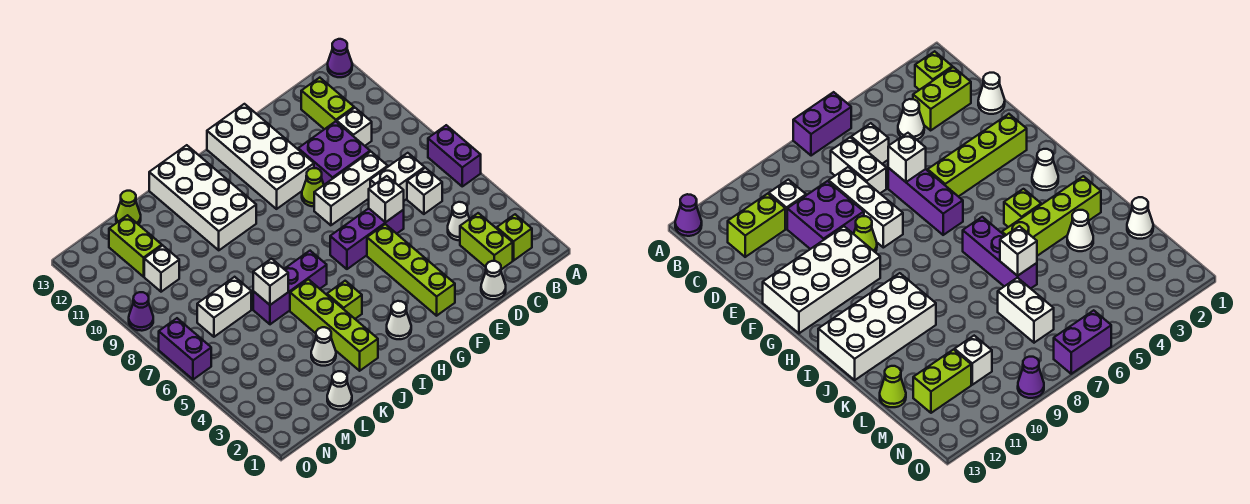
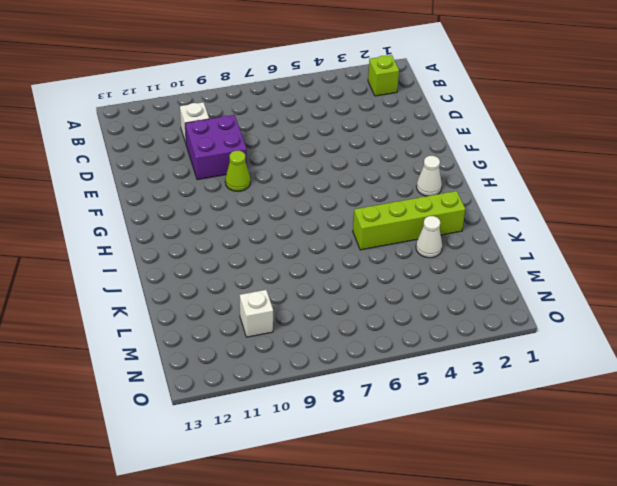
none -> purple brick A6:A7 level 1
none -> purple cone A13 level 1
none -> lime brick C2:C3 level 1
none -> white cone C4 level 1

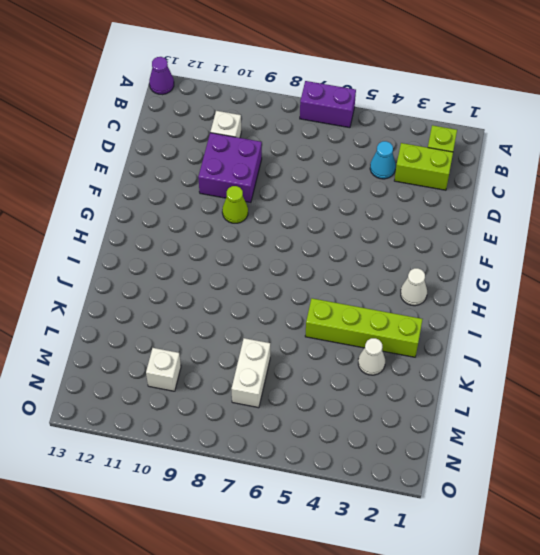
cyan cone C4 level 1 -> white cone C4 level 1
none -> white brick C6 level 1
none -> white brick C7:D7 level 1
none -> lime brick C11:C12 level 1
none -> white cone D1 level 1

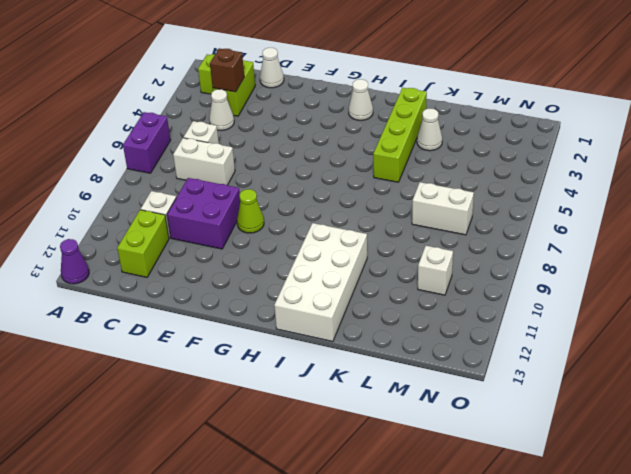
brown brick C3 level 2 -> none
none -> white brick D8:F8 level 1
none -> purple brick E6:G6 level 1
none -> lime brick F2:F5 level 1
none -> white brick F10:G13 level 1

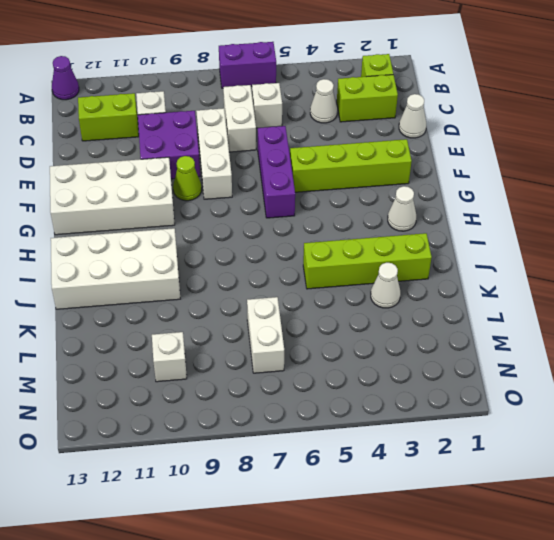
none -> lime brick I4 level 1
none -> purple brick I6:K6 level 1
none -> white cone L1 level 1
none -> lime cone L13 level 1

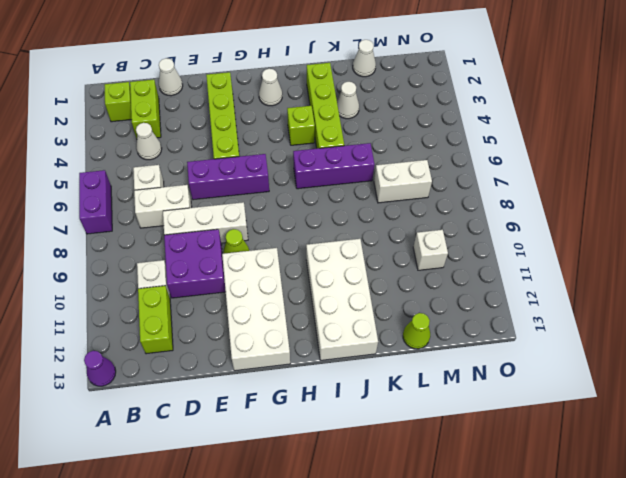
none -> lime brick M11:M12 level 1
none -> purple brick O6:O7 level 1
none -> purple cone O9 level 1
none -> white brick E6 level 2

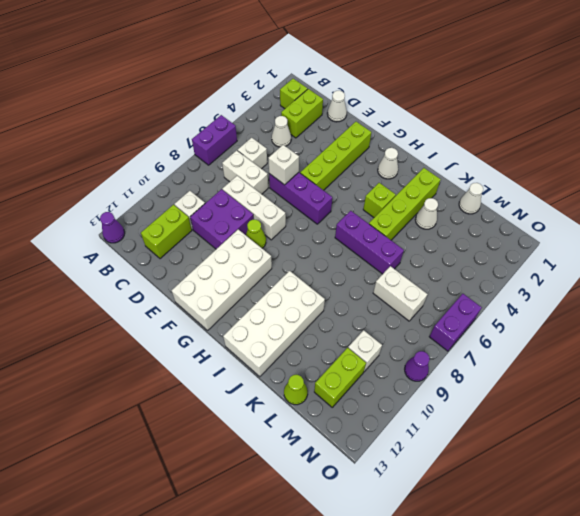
none -> white brick K6 level 2

